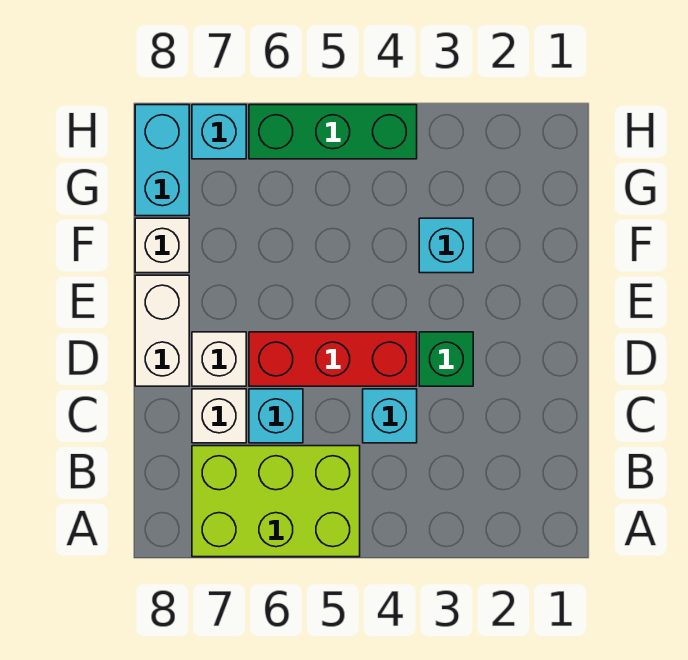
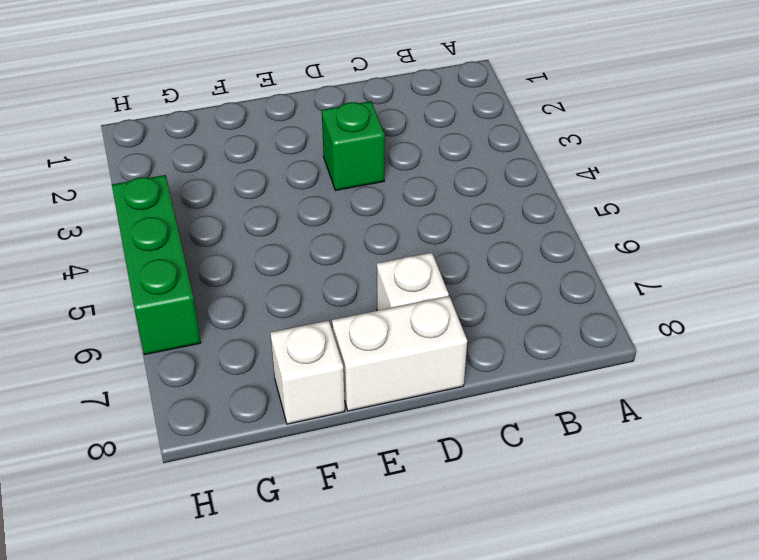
none -> lime brick A5:B7 level 1
none -> cyan brick C4 level 1
none -> cyan brick C6 level 1

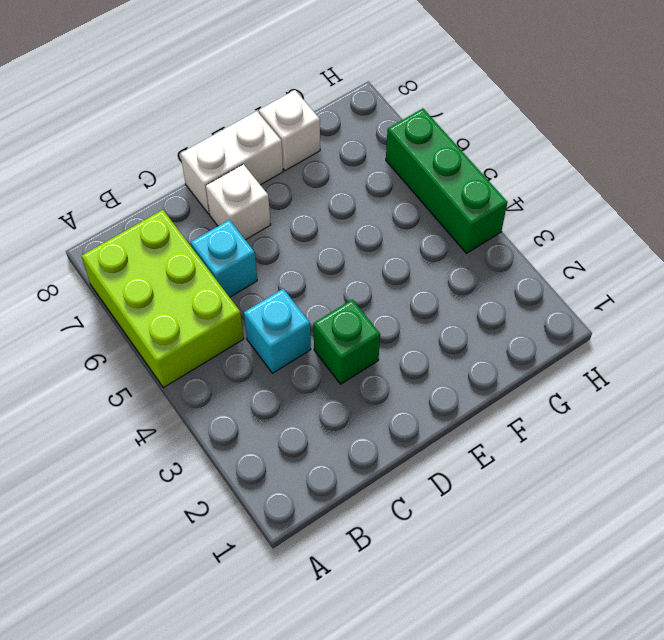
none -> white brick C7 level 1
none -> red brick D4:D6 level 1
none -> cyan brick F3 level 1

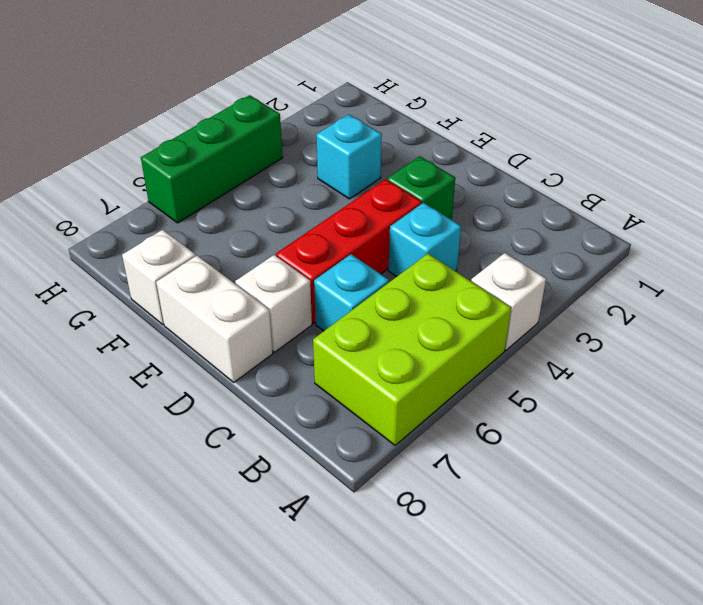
white brick A4 level 1 -> white brick C7 level 1
none -> cyan brick G8:H8 level 1
none -> cyan brick H7 level 1

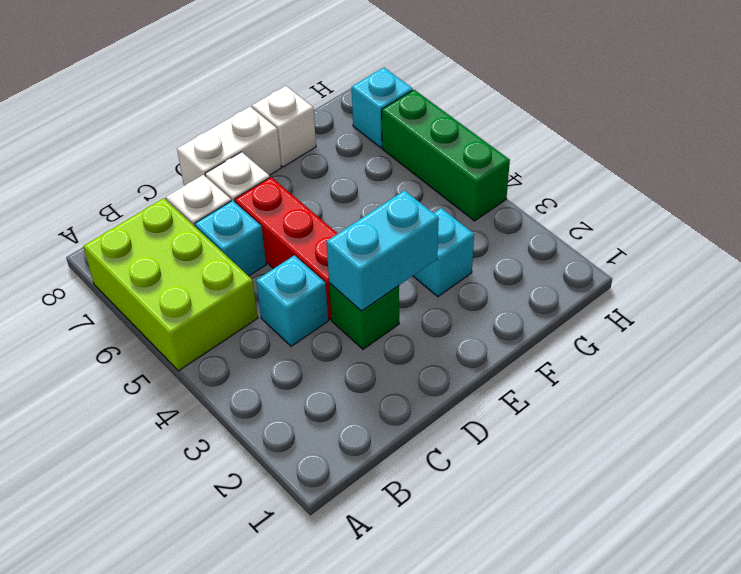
cyan brick D3:E3 level 2 -> cyan brick G8:H8 level 1

